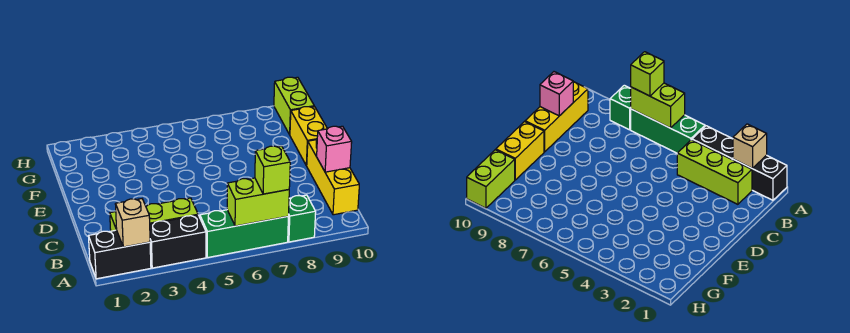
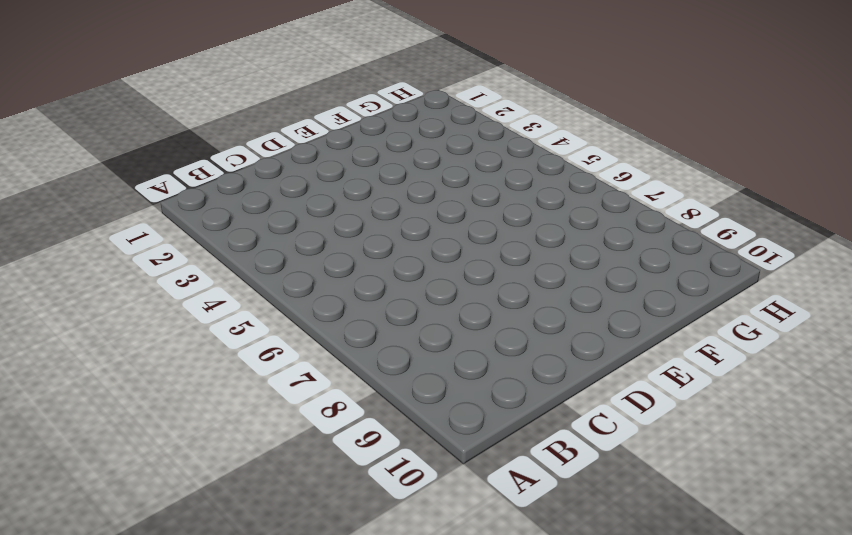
none -> black brick A1:A2 level 1
none -> black brick A3:A4 level 1
none -> green brick A5:A7 level 1

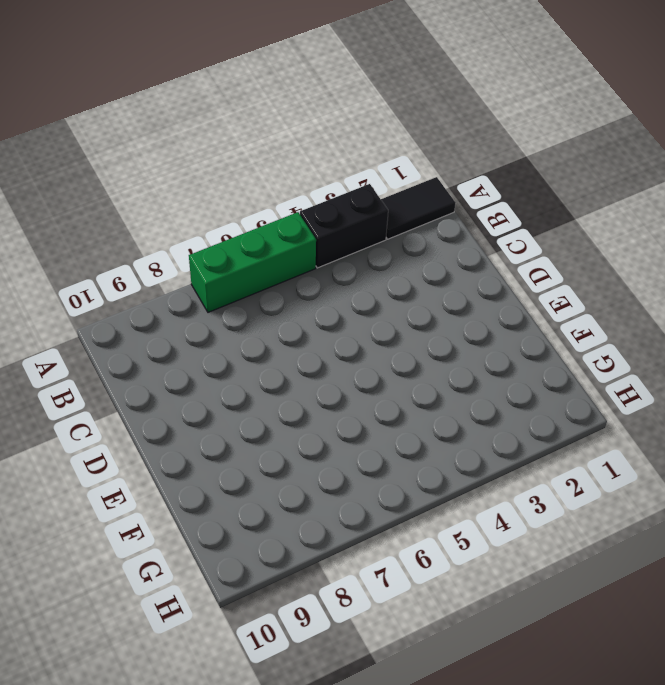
black tile A1:A2 level 1 -> black brick A1:A2 level 1
none -> green brick A8 level 1
none -> lime brick B2:B4 level 1
none -> yellow brick B10:D10 level 1

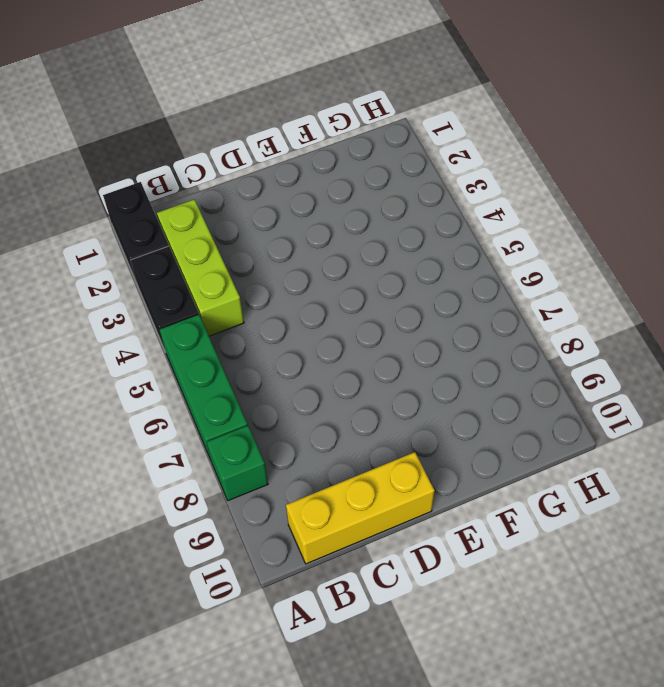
none -> yellow brick E10:F10 level 1
none -> lime brick G10:H10 level 1
none -> tan brick A2 level 2

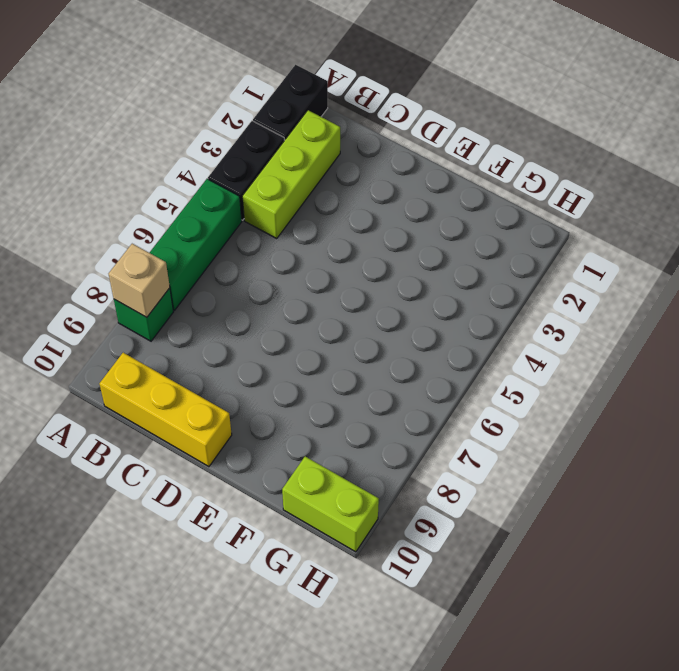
tan brick A8 level 2 -> tan brick A2 level 2
none -> yellow brick E10:F10 level 1
none -> lime brick A6:A7 level 2
none -> pink brick C10 level 2

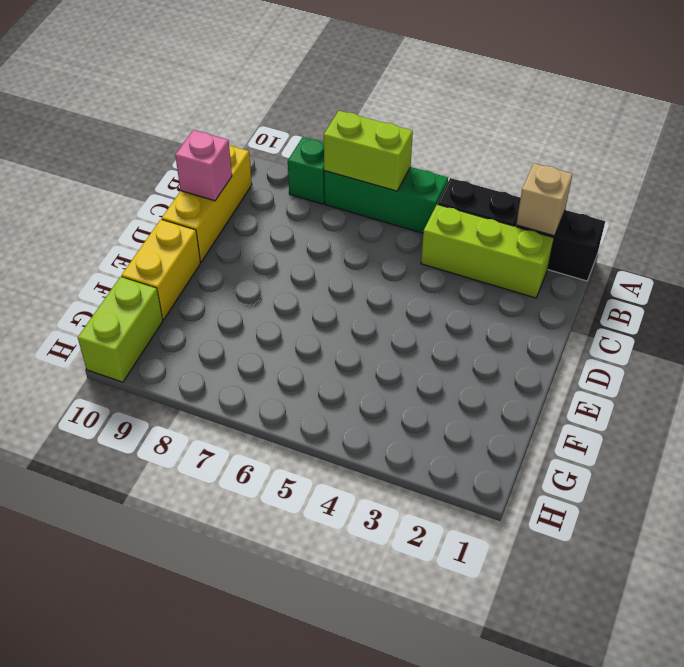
none -> lime brick A7 level 3

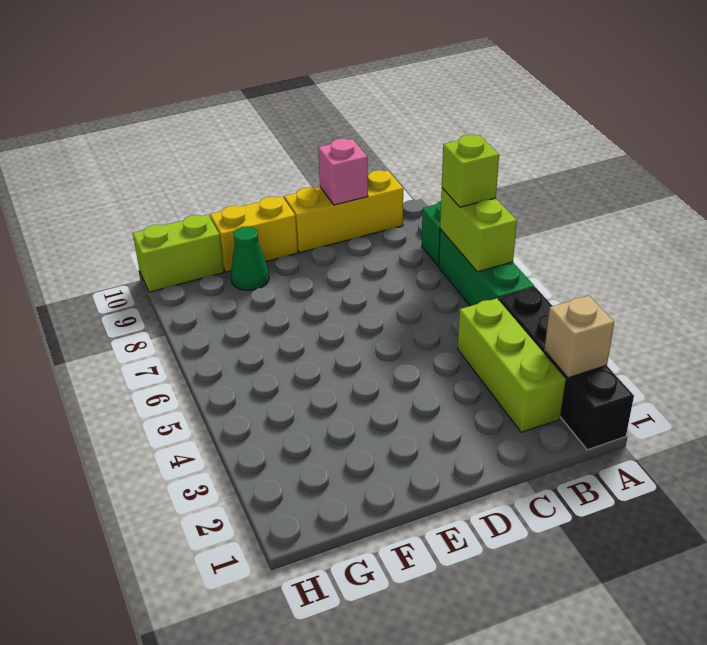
green cone F9 level 1 -> none

